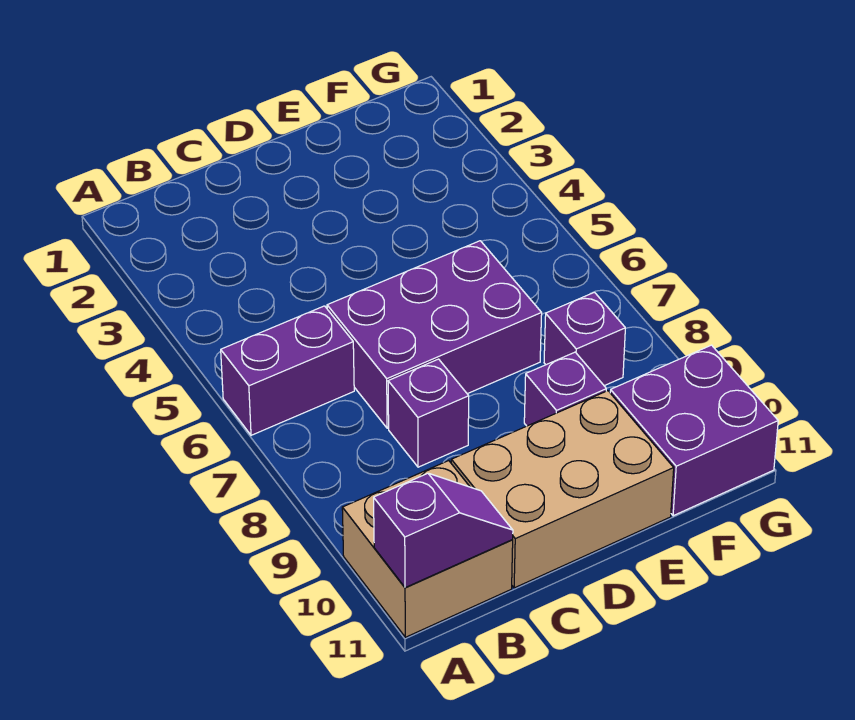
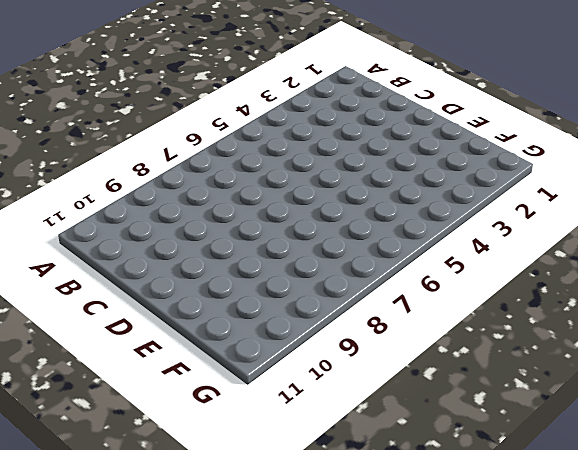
none -> purple brick A6:B6 level 1
none -> tan brick A10:B11 level 1

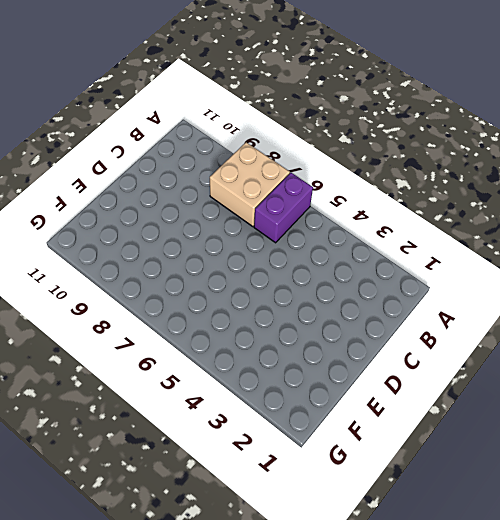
tan brick A7:B8 level 1 -> tan brick A10:B11 level 1
none -> purple brick C6:E7 level 1
none -> purple brick C8 level 1

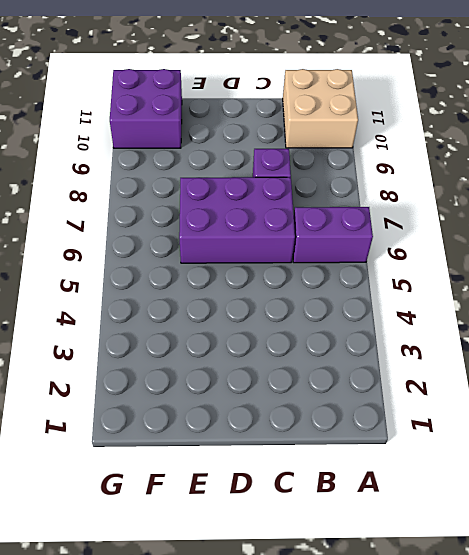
none -> tan brick C10:E11 level 1
none -> purple brick E9 level 1

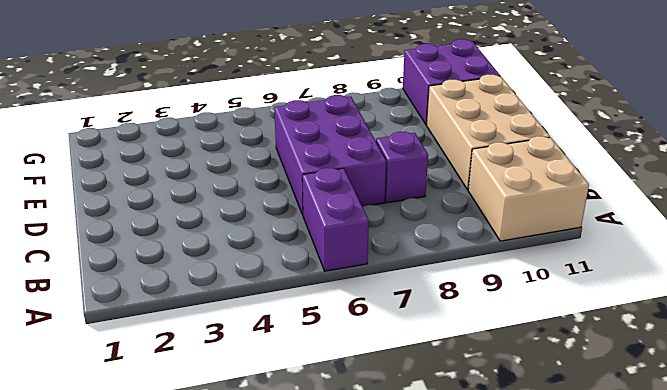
none -> purple brick E9 level 1
none -> purple brick F8 level 1

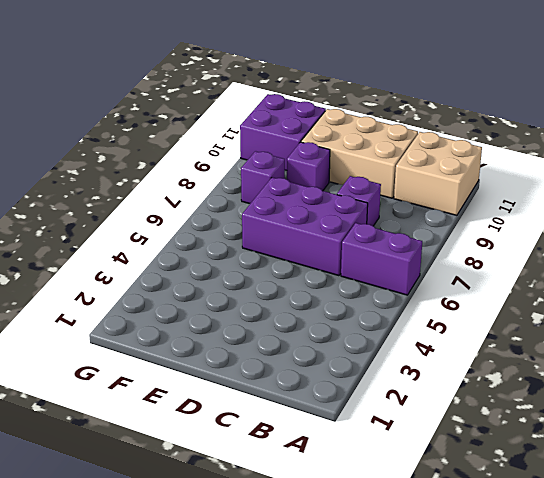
none -> purple slope A11:B11 level 2 top A

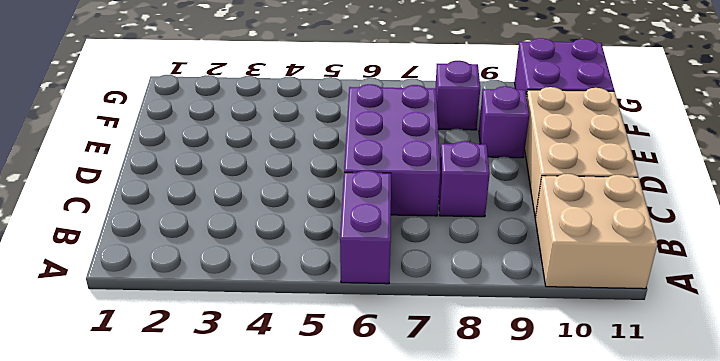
none -> purple slope A11:B11 level 2 top A

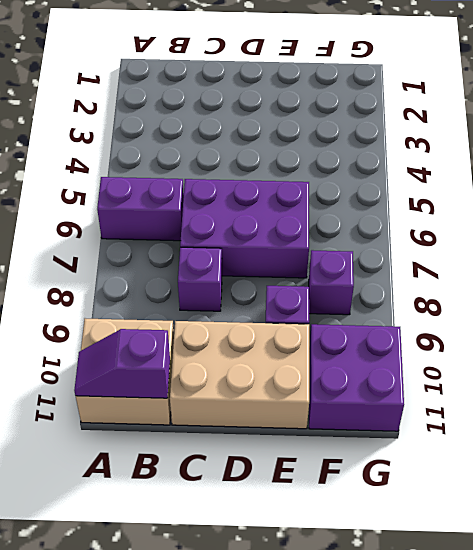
purple slope A11:B11 level 2 top B -> purple slope A11:B11 level 2 top A

